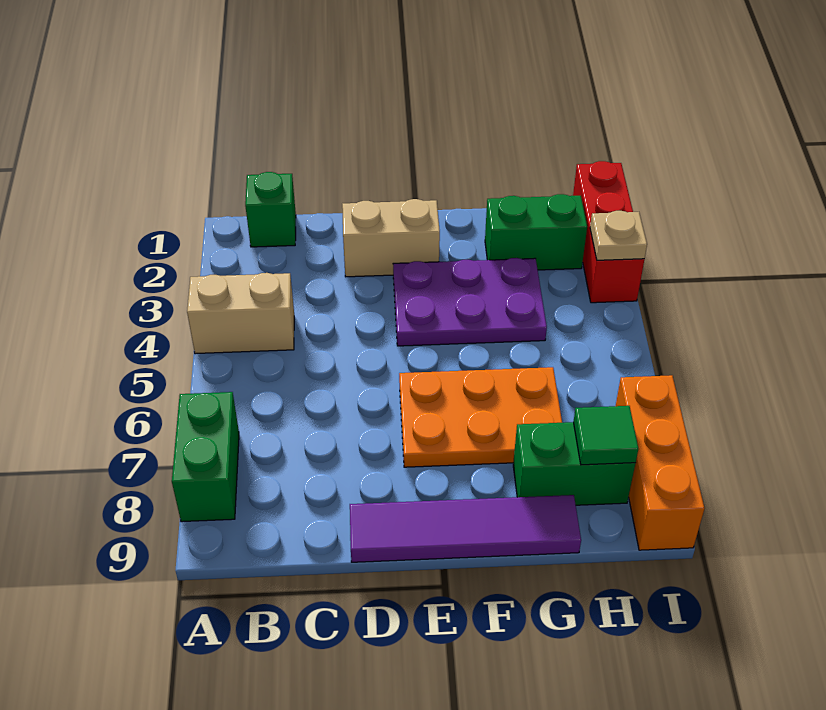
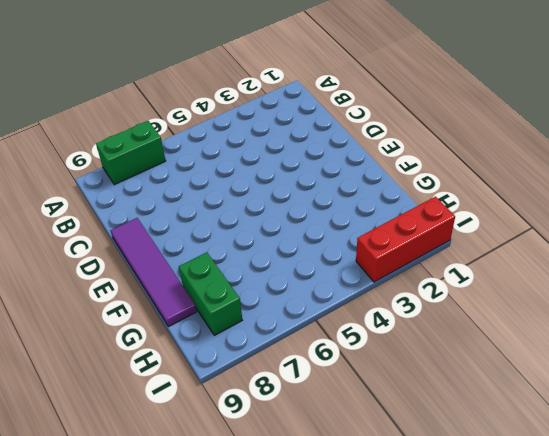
none -> tan brick A4:B4 level 1
none -> green brick B1 level 1
none -> tan brick D2:E2 level 1

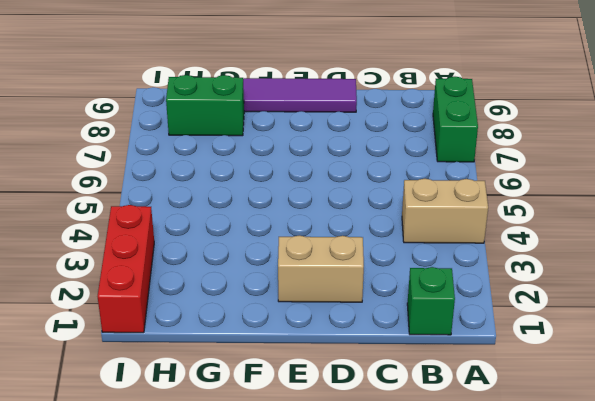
none -> purple plate E3:G4 level 1
none -> orange plate E6:G7 level 1
none -> green brick G2:H2 level 1

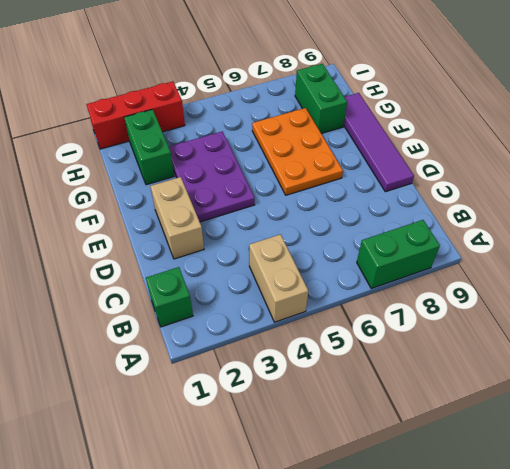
none -> orange brick I7:I9 level 1
none -> green tile H8 level 2
none -> tan plate I3 level 2

